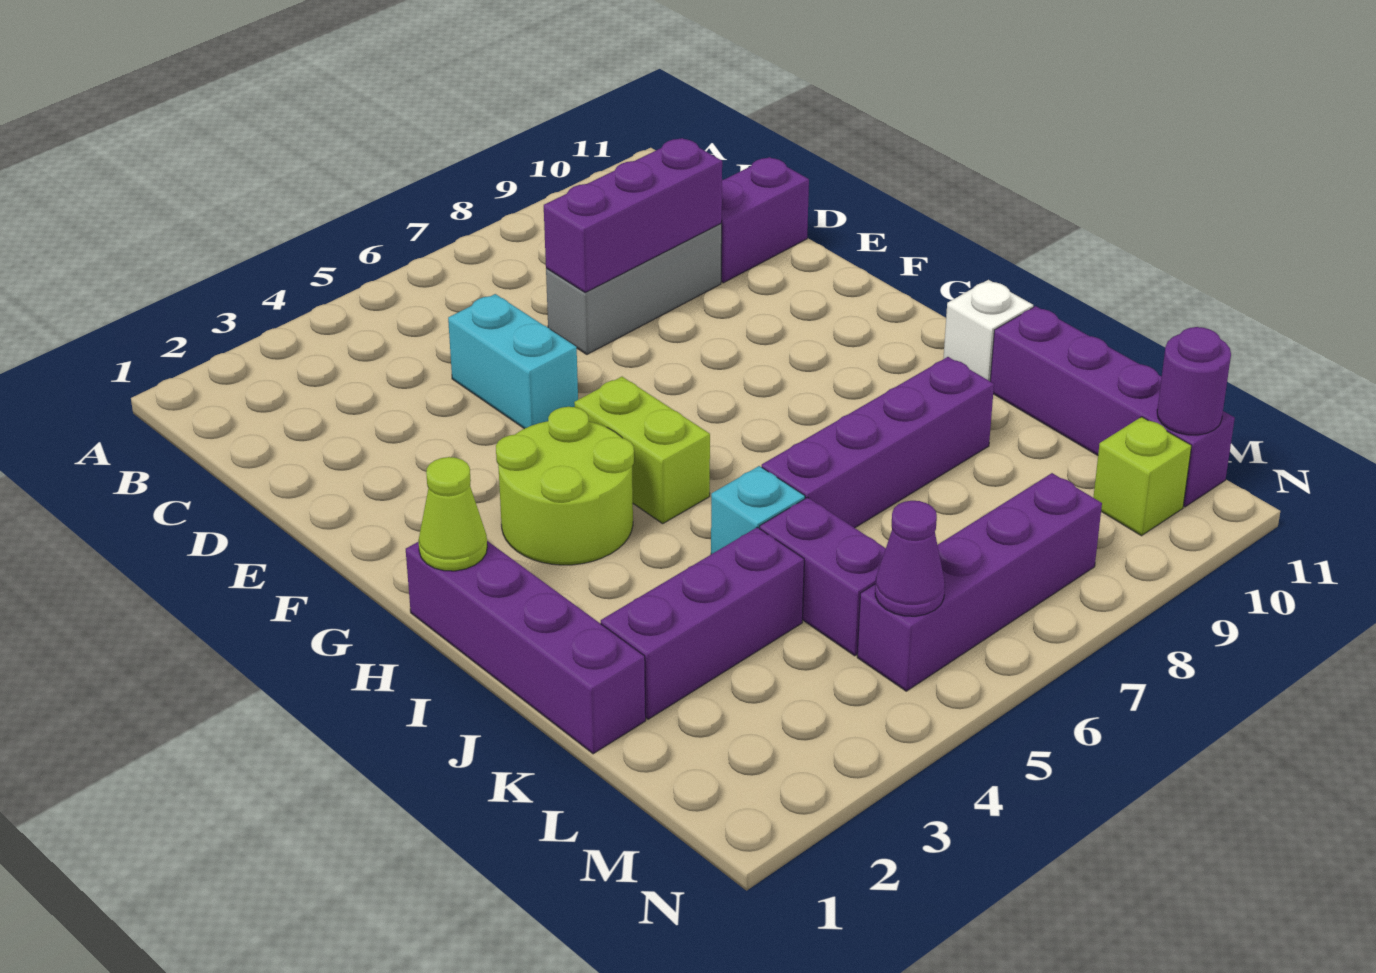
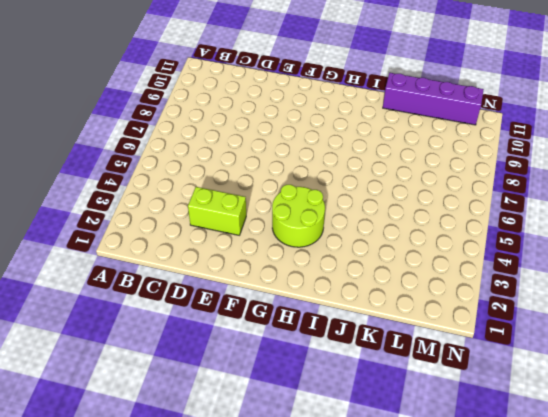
lime brick D3:E3 level 1 -> lime brick G5:H5 level 1
none -> cyan brick D5:E5 level 1
none -> grey brick D7:D9 level 1
none -> purple brick D10:D11 level 1

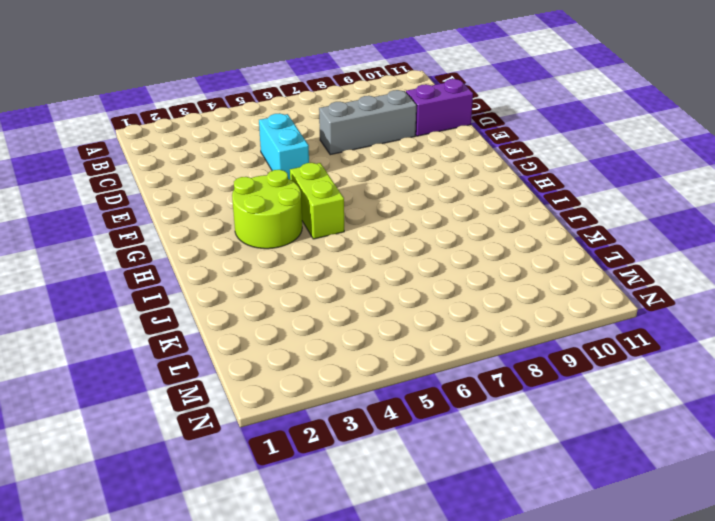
none -> purple brick H1:K1 level 1
none -> white brick I11 level 1
none -> cyan brick J5 level 1

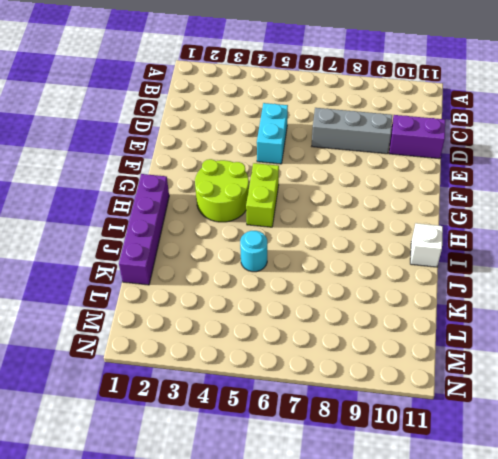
cyan round brick J5 level 1 -> cyan brick J5 level 1
none -> purple brick J6:J9 level 1
none -> purple brick J11:M11 level 1
none -> purple brick K2:K4 level 1

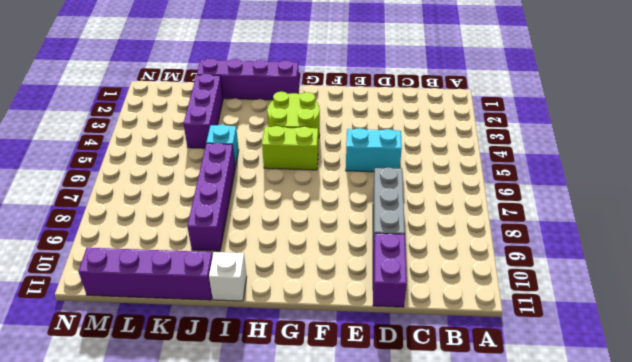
none -> purple brick K5:L5 level 1
none -> purple brick M5:M8 level 1
none -> lime brick M10 level 1

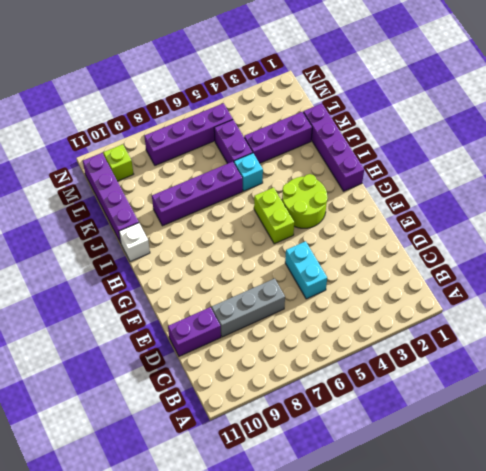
none -> purple brick D7:D9 level 2
none -> lime cone H1 level 2
none -> purple cone M5 level 2

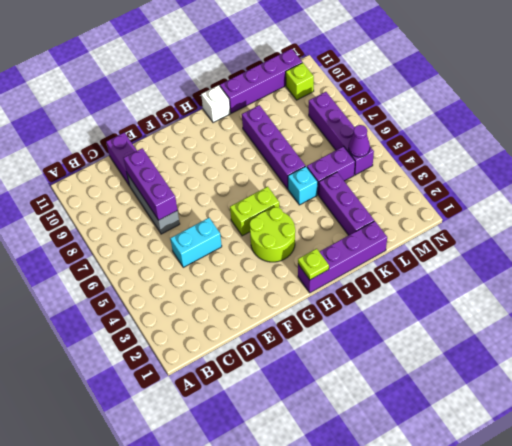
lime plate H1 level 2 -> lime cone H1 level 2
none -> purple round brick M11 level 2

